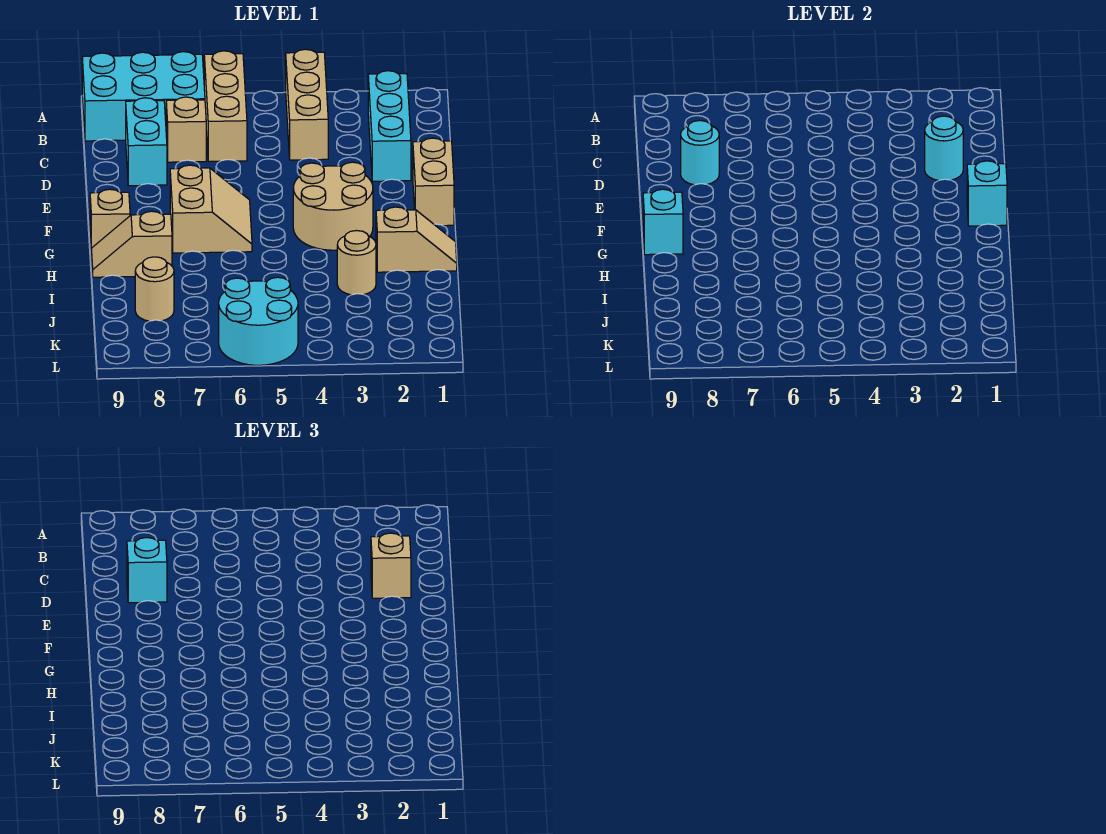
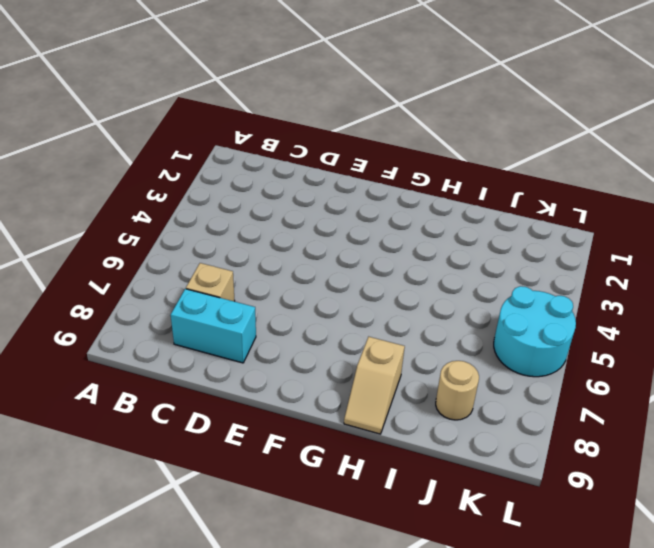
none -> tan brick A4:C4 level 1
none -> tan brick A6:C6 level 1
none -> cyan brick A7:B9 level 1

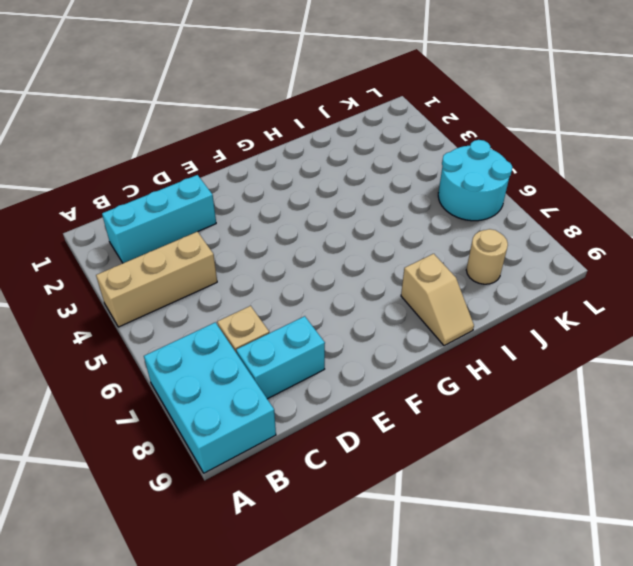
none -> tan brick A6:C6 level 1
none -> tan brick E1:F1 level 1
none -> tan round brick F3:G4 level 1

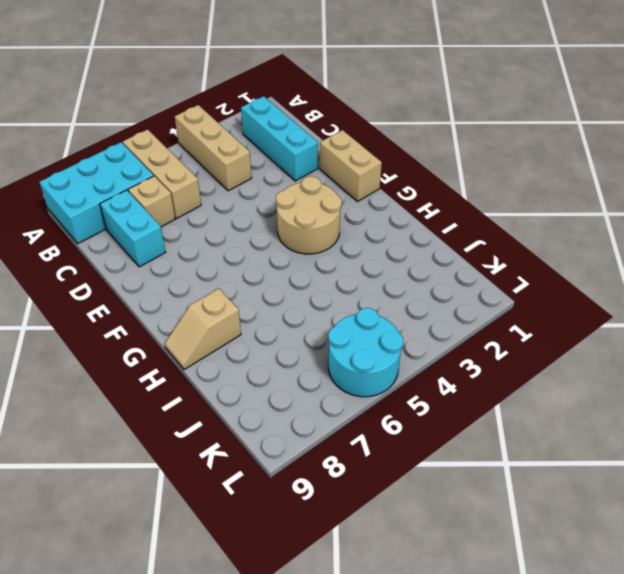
none -> tan slope F6:G7 level 1 top 7
none -> tan brick G9 level 1
none -> tan slope H1:H2 level 1 top 2

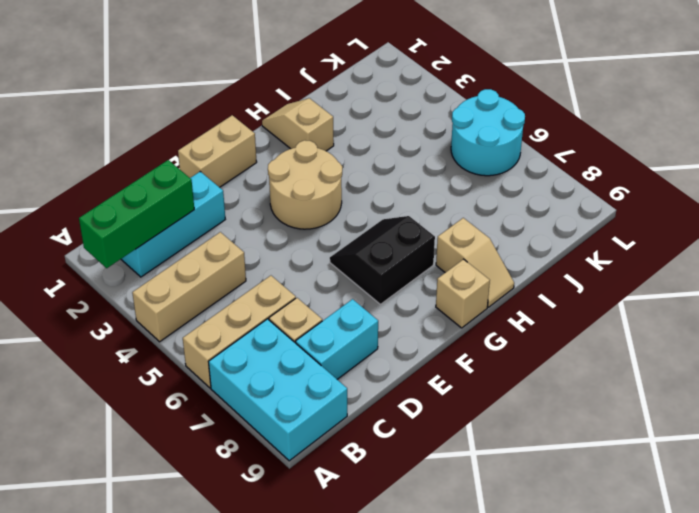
green brick A2:C2 level 2 -> none
black slope F6:G7 level 1 top 7 -> tan slope F6:G7 level 1 top 7
none -> tan round brick I3 level 1
none -> tan round brick J8 level 1
none -> cyan round brick D2 level 2

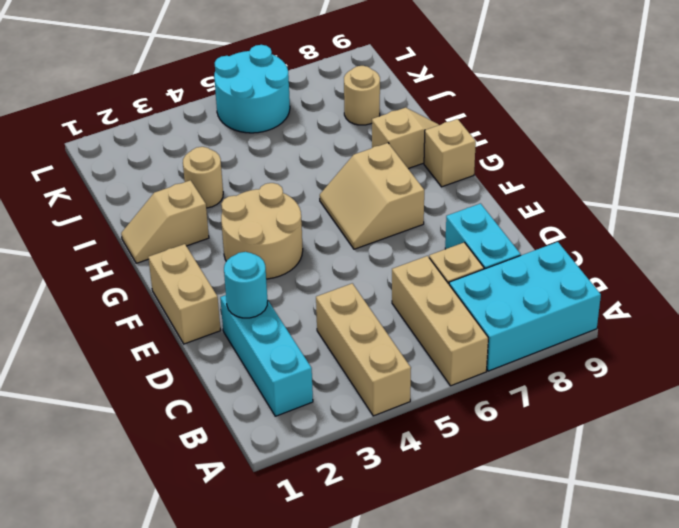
none -> cyan round brick D8 level 2
none -> cyan brick F1 level 2
none -> cyan brick G9 level 2

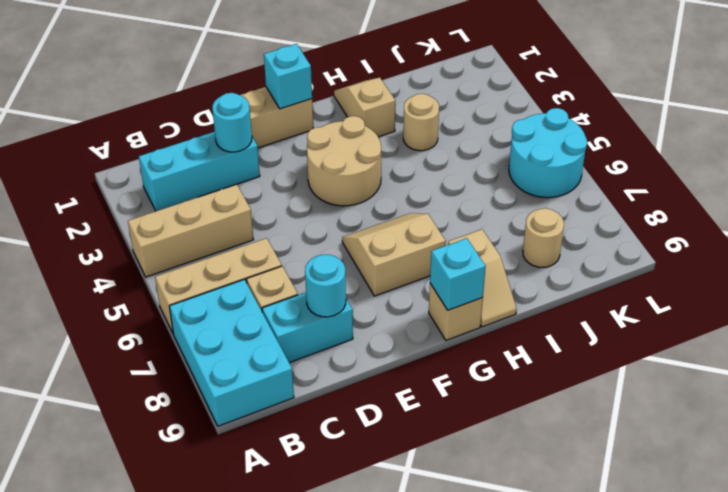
none -> tan brick D2 level 3
none -> cyan brick D8 level 3

